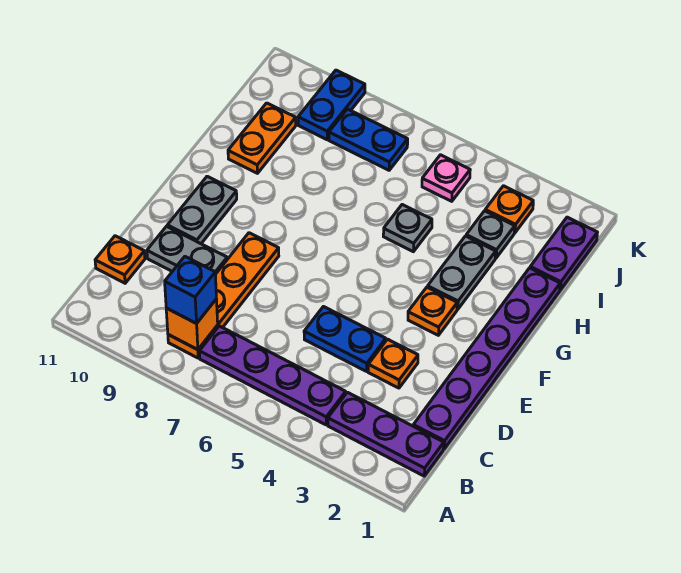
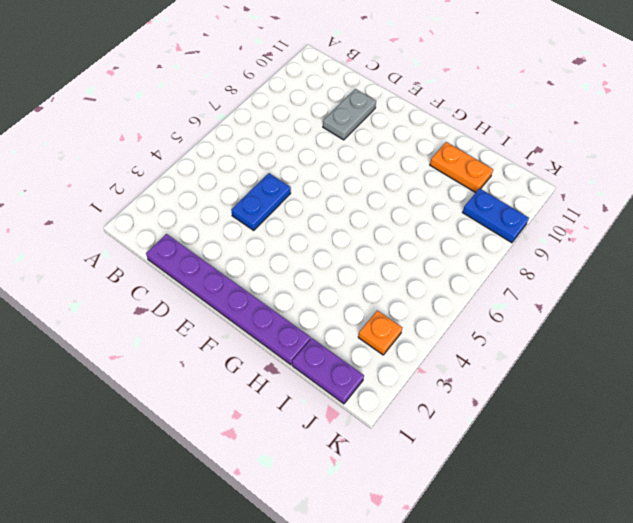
none -> purple plate B1:B3 level 1
none -> purple plate B4:B7 level 1
none -> orange plate B8:E8 level 1

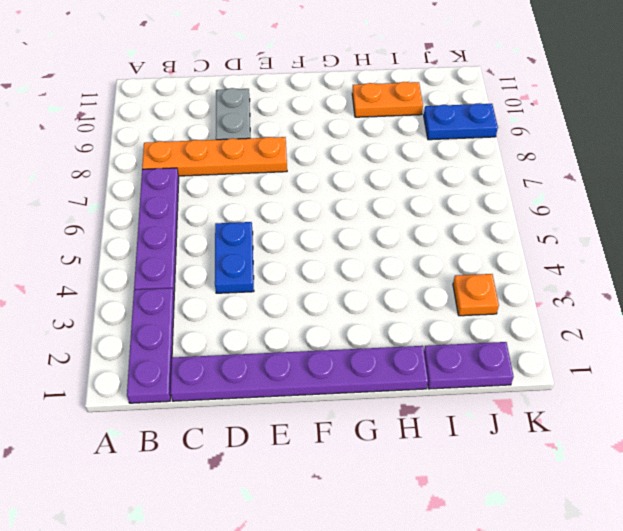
none -> orange plate C11 level 1
none -> orange plate D3 level 1
none -> grey plate E10:F10 level 1

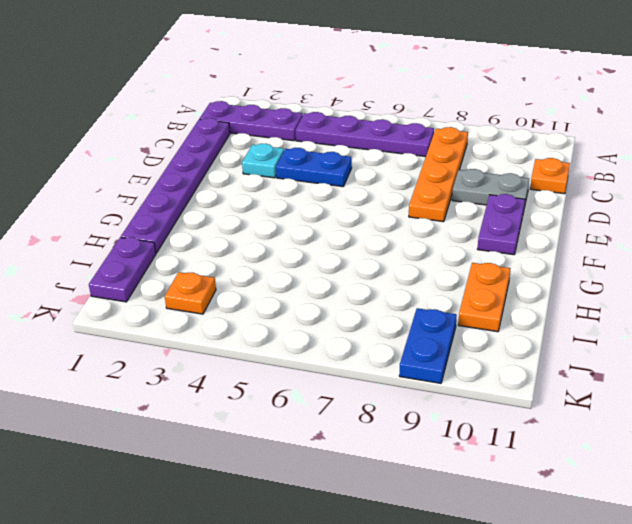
cyan plate D3 level 1 -> orange plate D3 level 1
purple plate E10:F10 level 1 -> grey plate E10:F10 level 1
none -> orange plate F3 level 1
none -> grey plate G3:H3 level 1
none -> grey plate H5 level 1

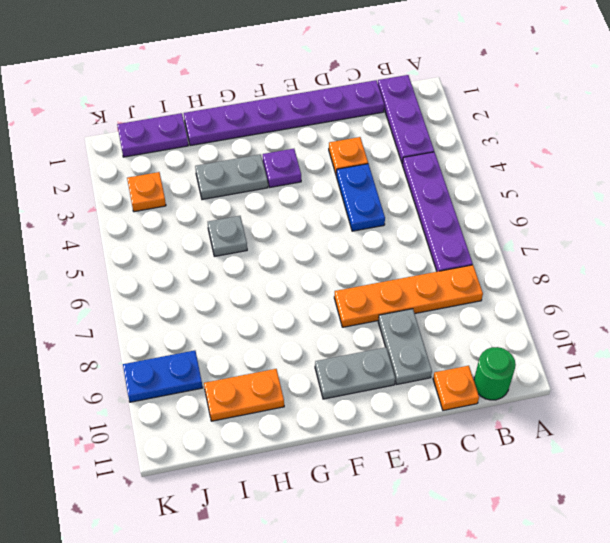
green round brick B11 level 1 -> none
purple plate F3 level 1 -> orange plate F3 level 1
none -> grey plate I3 level 1
none -> pink plate J5 level 1
none -> blue plate J7:J8 level 1

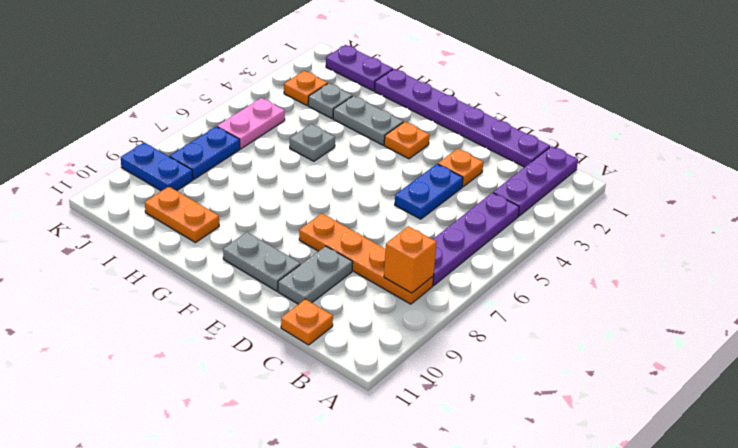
pink plate J5:J6 level 1 -> pink plate J5 level 1
none -> blue brick B8 level 3

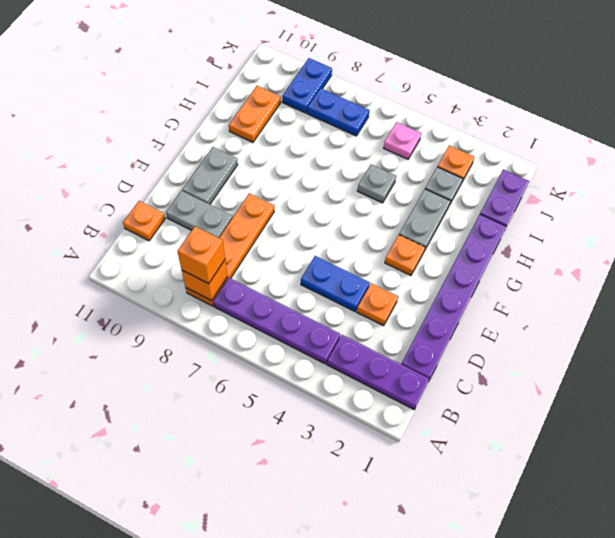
orange brick B8 level 3 -> blue brick B8 level 3

